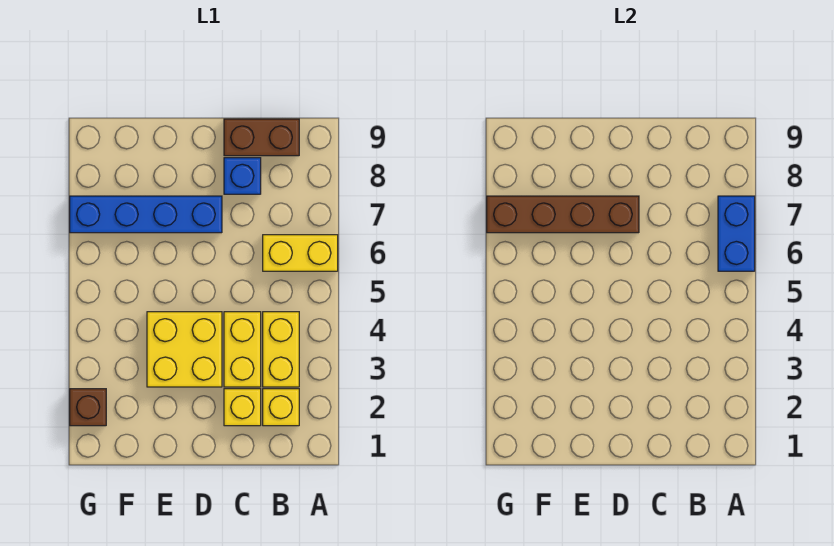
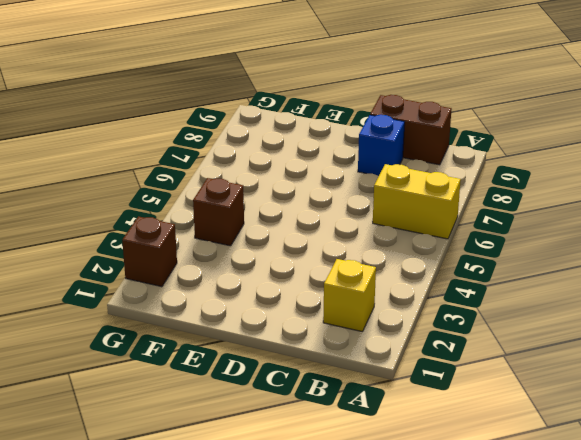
brown brick F4 level 1 -> none
none -> yellow brick B3:B4 level 1
none -> yellow brick C2 level 1
none -> yellow brick C3:C4 level 1

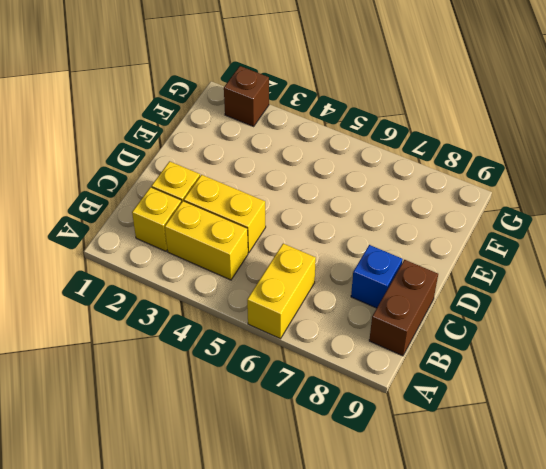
none -> yellow brick D3:E4 level 1
none -> blue brick D7:G7 level 1
none -> blue brick A6:A7 level 2

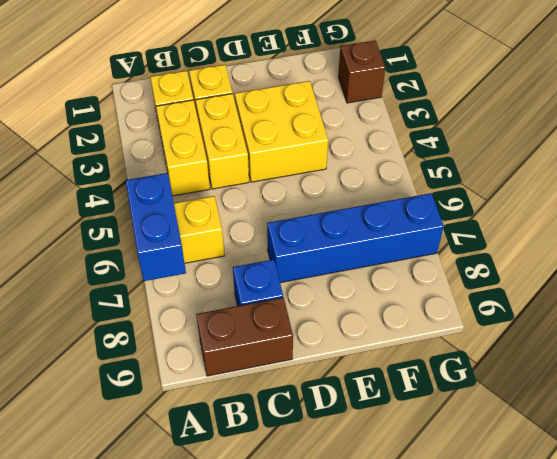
none -> brown brick D7:G7 level 2

